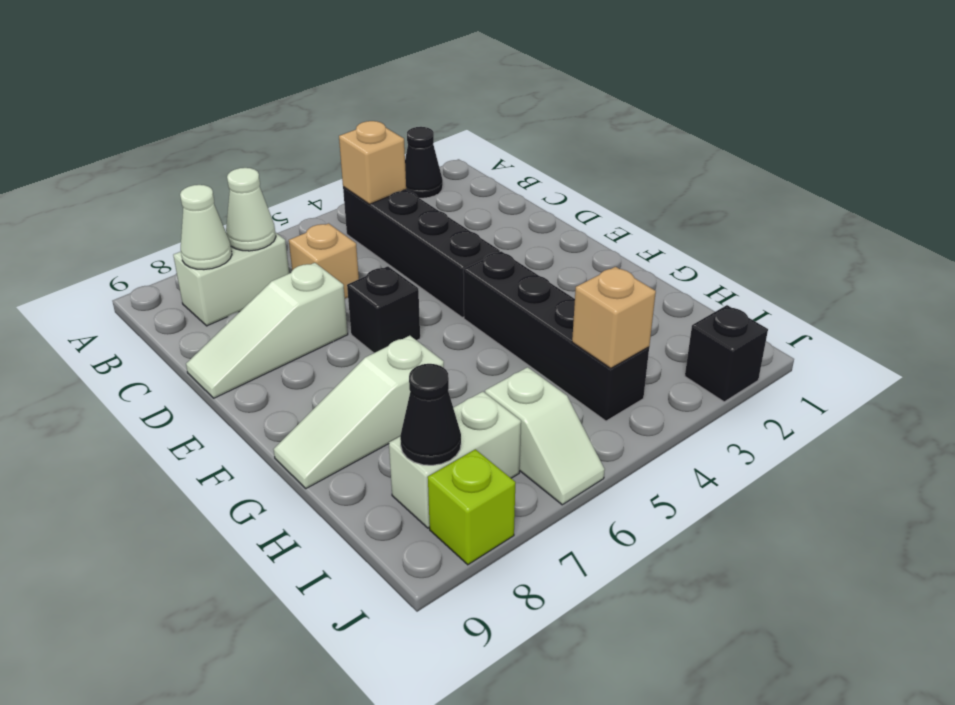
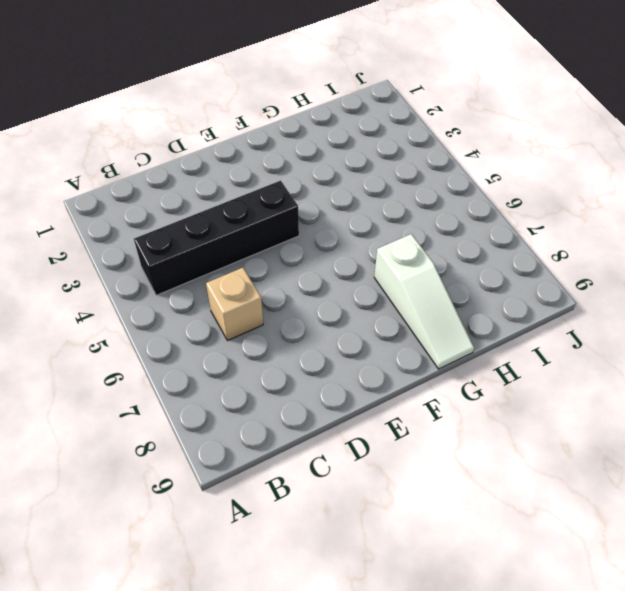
none -> black cone A2 level 1
none -> white brick B7:B8 level 1
none -> white slope D7:D9 level 1 top 7

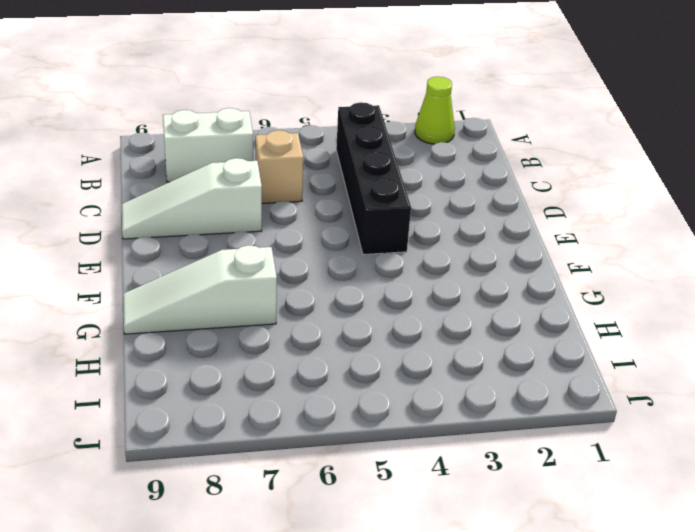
lime cone A2 level 1 -> black cone A2 level 1
none -> black brick E6 level 1
none -> black brick F4:I4 level 1
none -> white slope I6:J6 level 1 top I

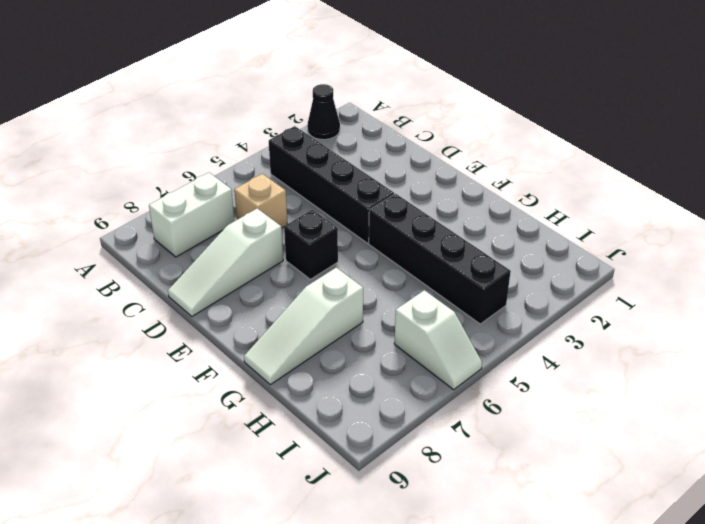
none -> white brick I7:I8 level 1
none -> black brick J2 level 1
none -> lime brick J8 level 1

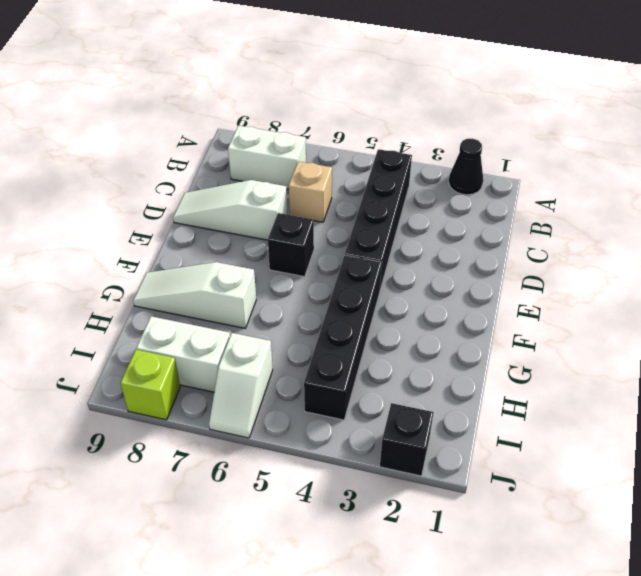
none -> tan brick B4 level 2
none -> white cone B7 level 2
none -> white cone B8 level 2

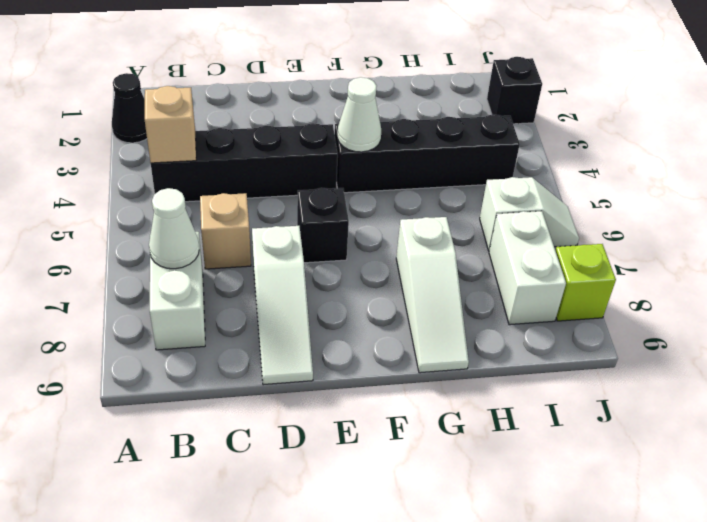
white cone F4 level 2 -> white cone B8 level 2
none -> tan brick I4 level 2
none -> black cone I8 level 2

